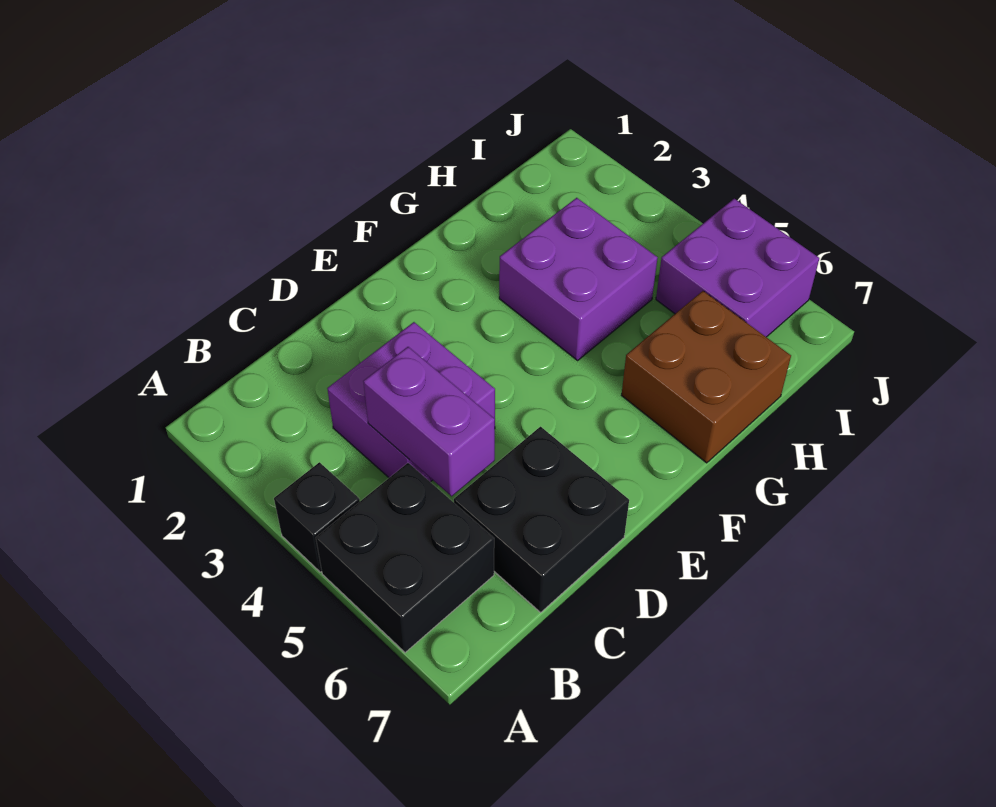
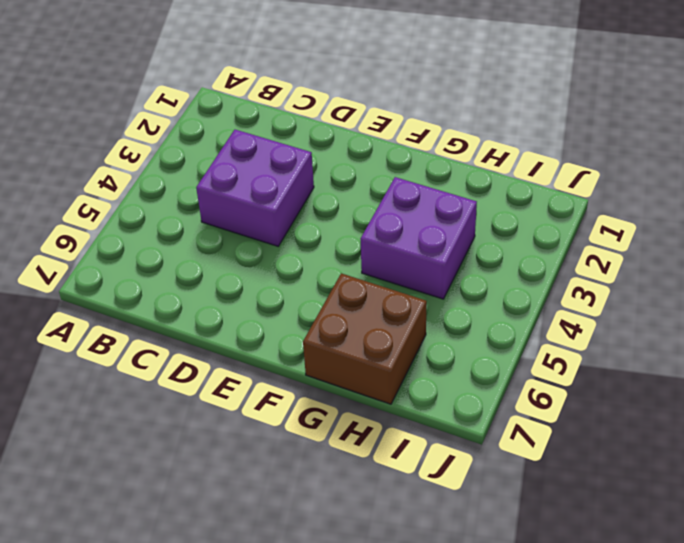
none -> black brick A4 level 1
none -> black brick A5:B6 level 1

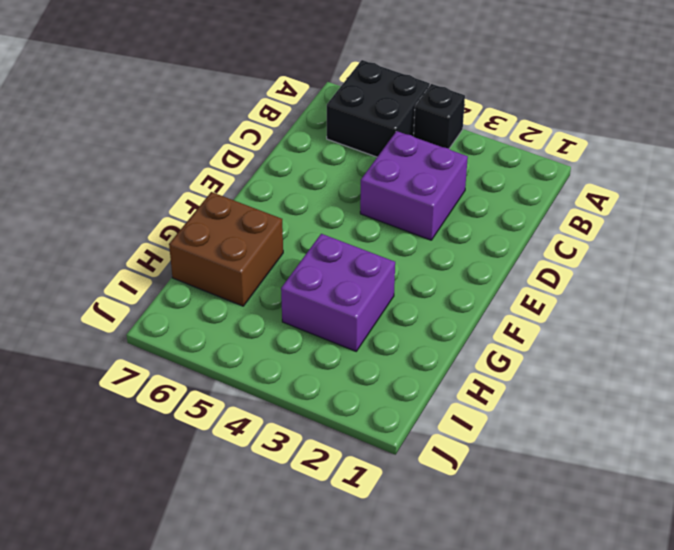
none -> black brick C6:D7 level 1
none -> purple brick I5:J6 level 1

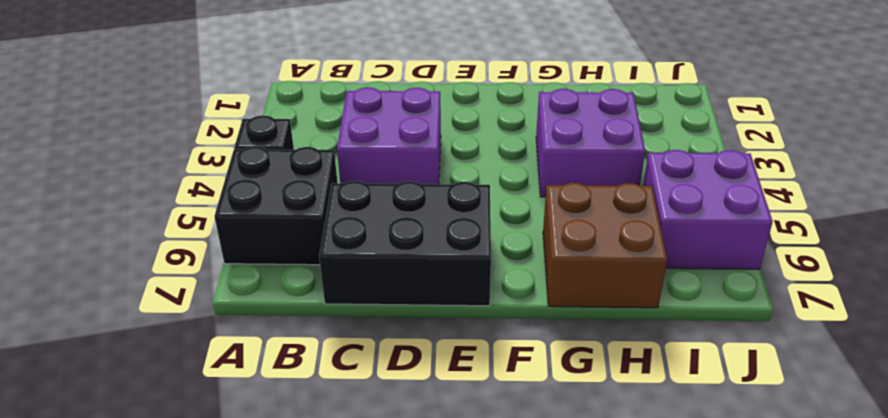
black brick C6:E7 level 1 -> black brick C6:D7 level 1
none -> purple brick C4:C5 level 2

